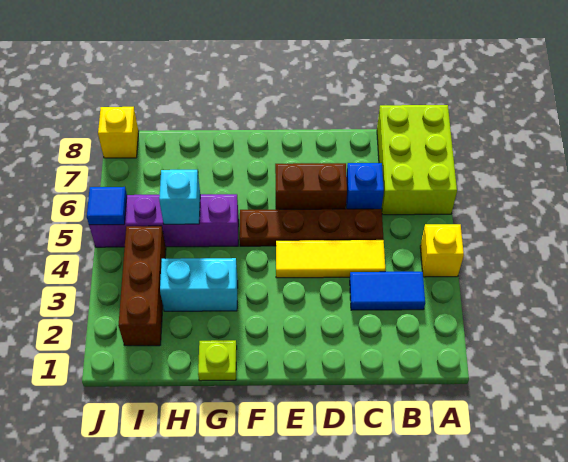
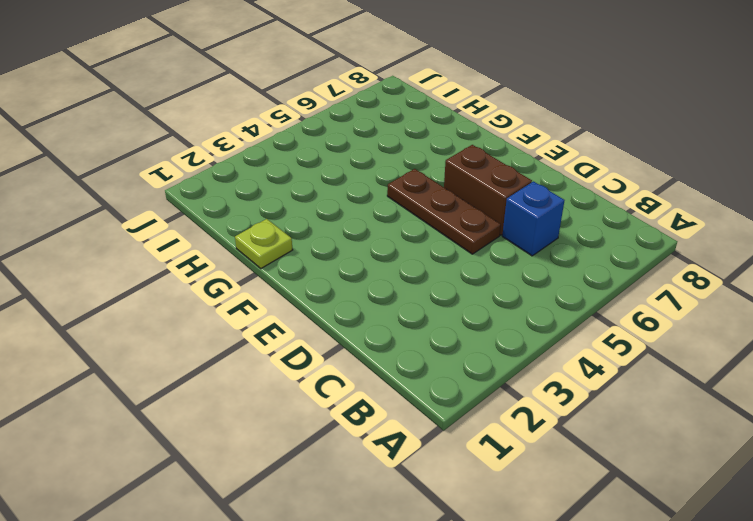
brown plate D5:F5 level 1 -> brown plate C5:F5 level 1
none -> yellow brick A4 level 1
none -> lime brick A6:B8 level 1
none -> blue tile B3:C3 level 1

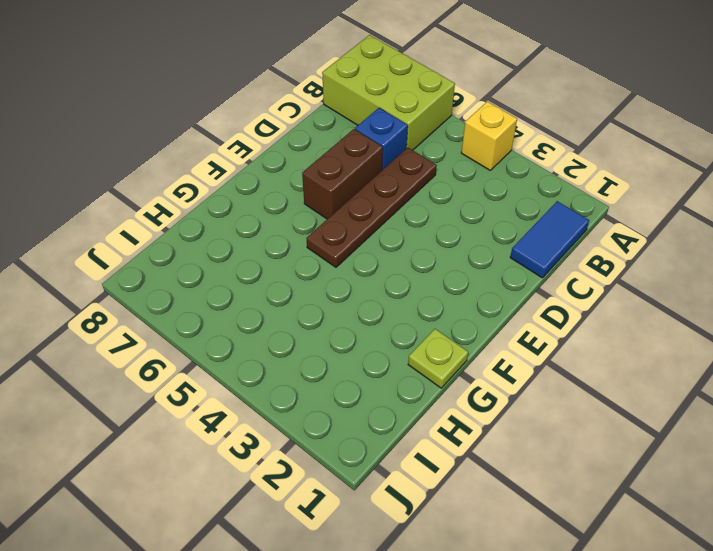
blue tile B1:C1 level 1 -> blue tile B3:C3 level 1
none -> yellow tile C4:E4 level 1
none -> cyan brick G3:H3 level 1
none -> purple brick G5:J5 level 1

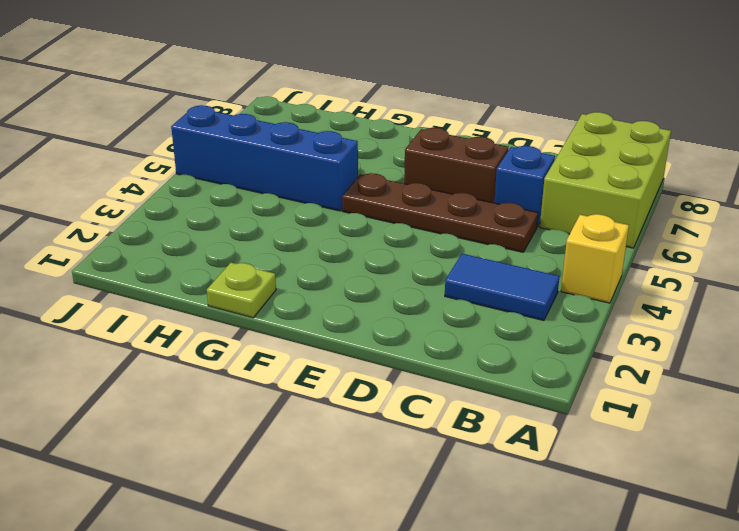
blue brick G5:J5 level 1 -> purple brick G5:J5 level 1
none -> yellow tile C4:E4 level 1
none -> cyan brick G3:H3 level 1
none -> brown brick I2:I4 level 1

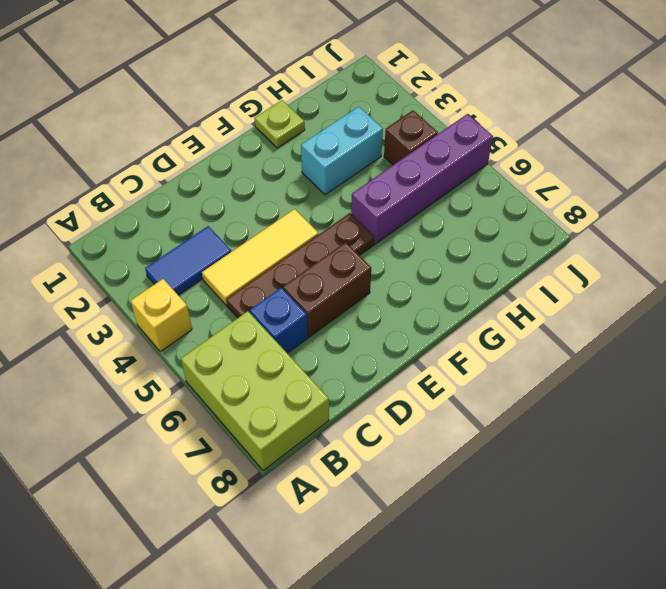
brown brick I4 level 1 -> brown brick I2:I4 level 1
none -> yellow brick J8 level 1
none -> cyan brick H5 level 2
none -> blue tile J5 level 2

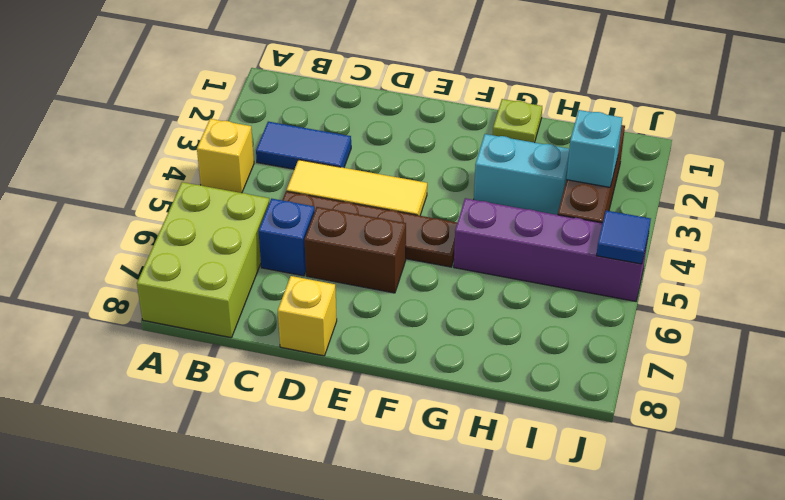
yellow brick D8 level 1 -> yellow brick J8 level 1
cyan brick I3 level 2 -> cyan brick H5 level 2

